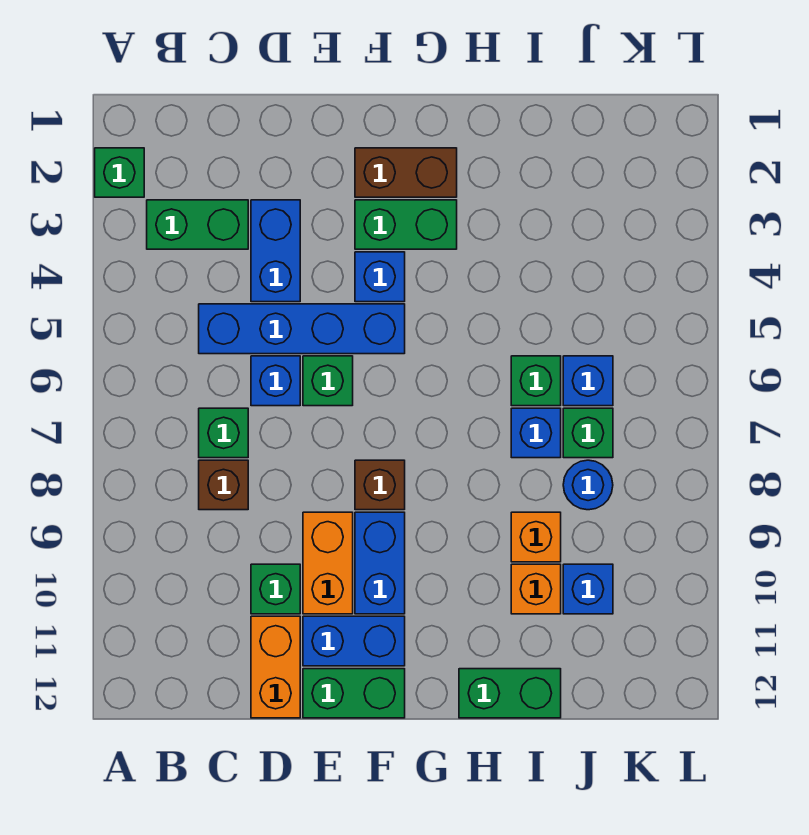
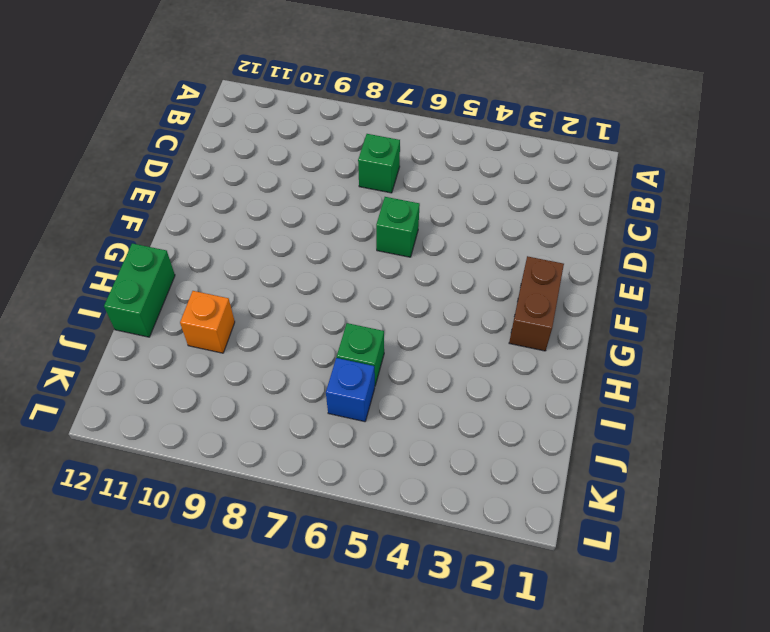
none -> green brick A2 level 1
none -> green brick B3:C3 level 1
none -> blue brick C5:F5 level 1

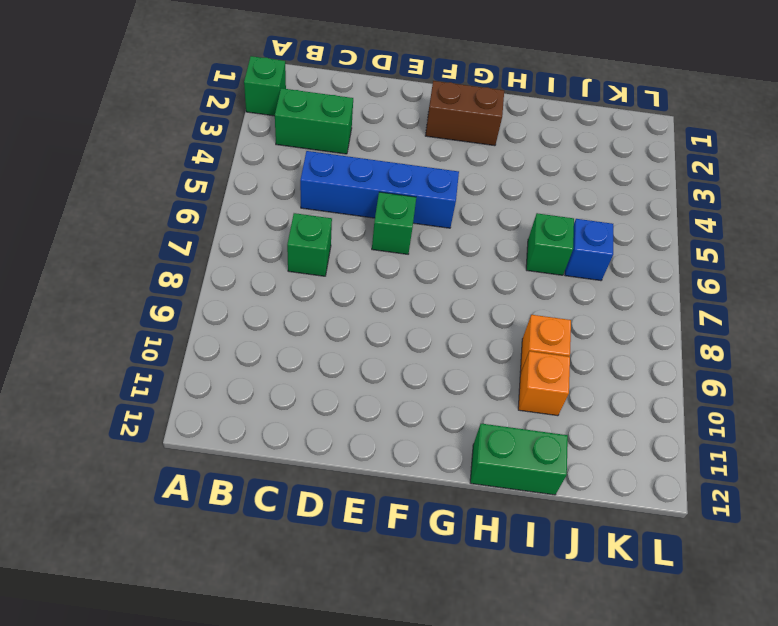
none -> brown brick C8 level 1
none -> blue brick D3:D4 level 1
none -> blue brick D6 level 1

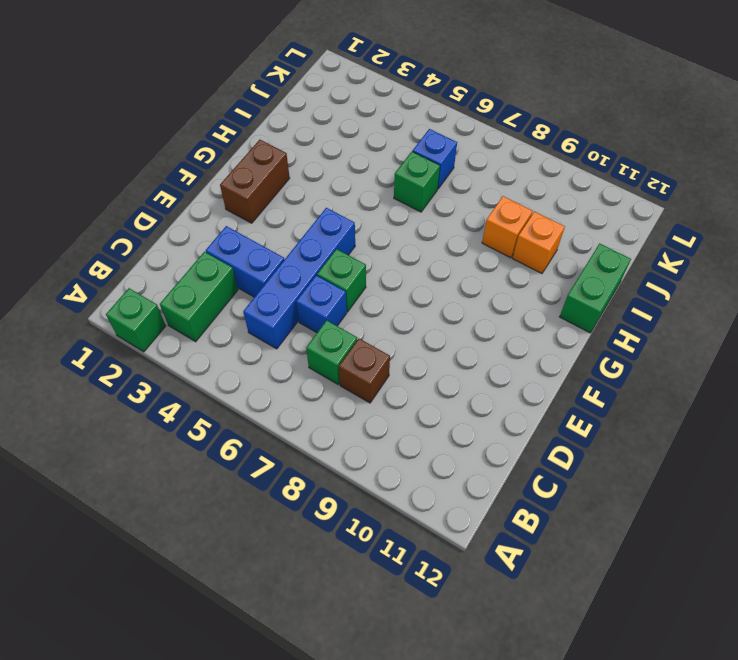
none -> green brick D10 level 1
none -> orange brick D11:D12 level 1
none -> orange brick E9:E10 level 1

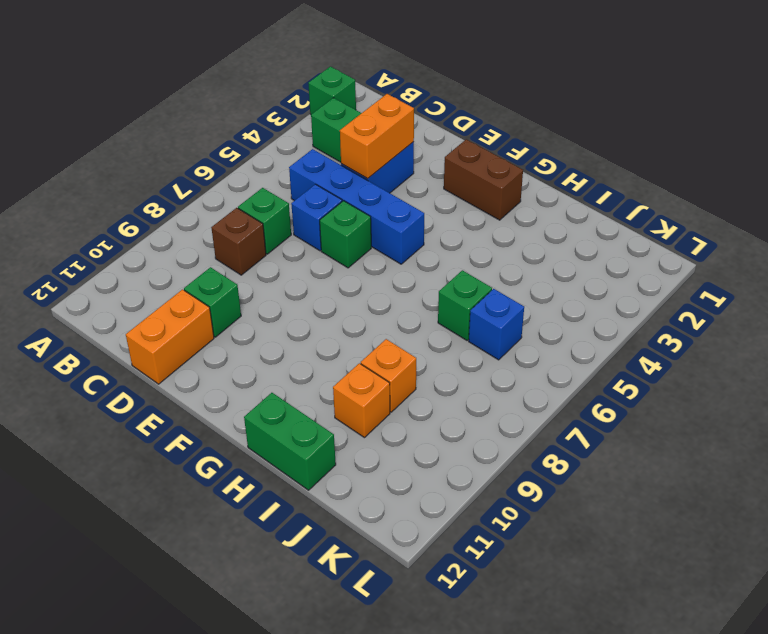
orange brick D3:D4 level 2 -> orange brick E9:E10 level 1
none -> blue brick E11:F11 level 1
none -> green brick E12:F12 level 1
none -> green brick F3:G3 level 1

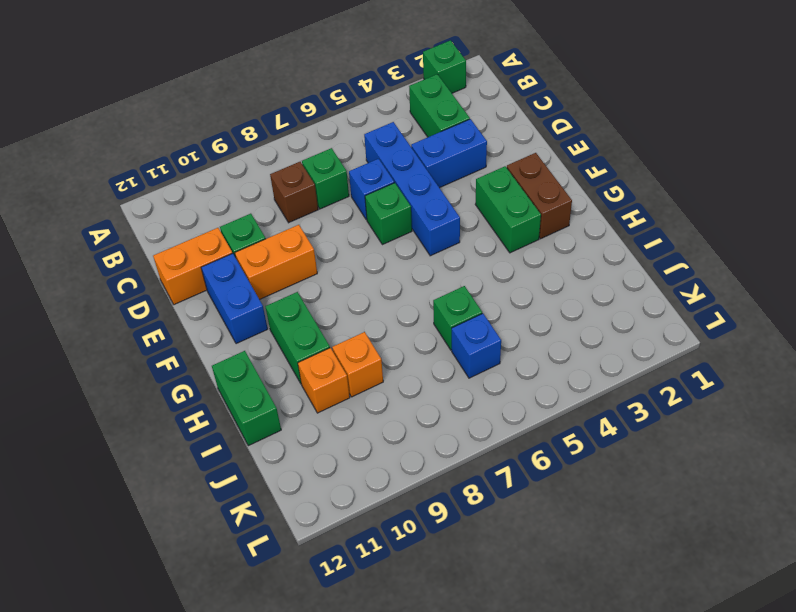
green brick G10:H10 level 1 -> green brick E12:F12 level 1
none -> blue brick F4 level 1
none -> brown brick F8 level 1
none -> blue brick F9:F10 level 1

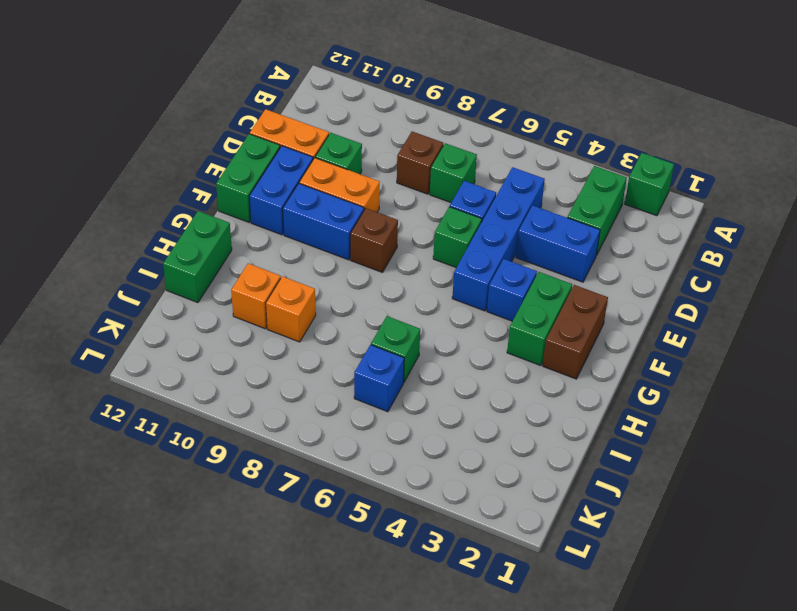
none -> blue brick I7 level 1
none -> green brick J7 level 1
none -> blue round brick J8 level 1

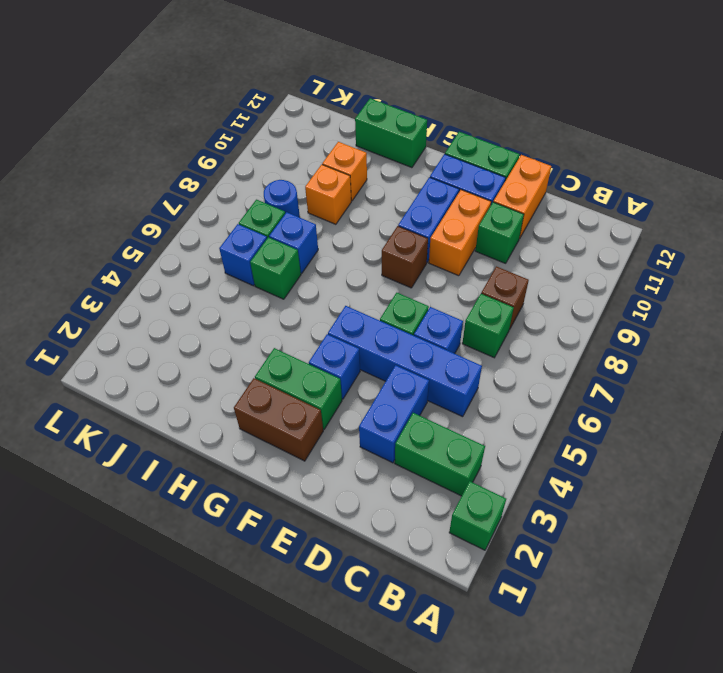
none -> blue brick J10 level 1

